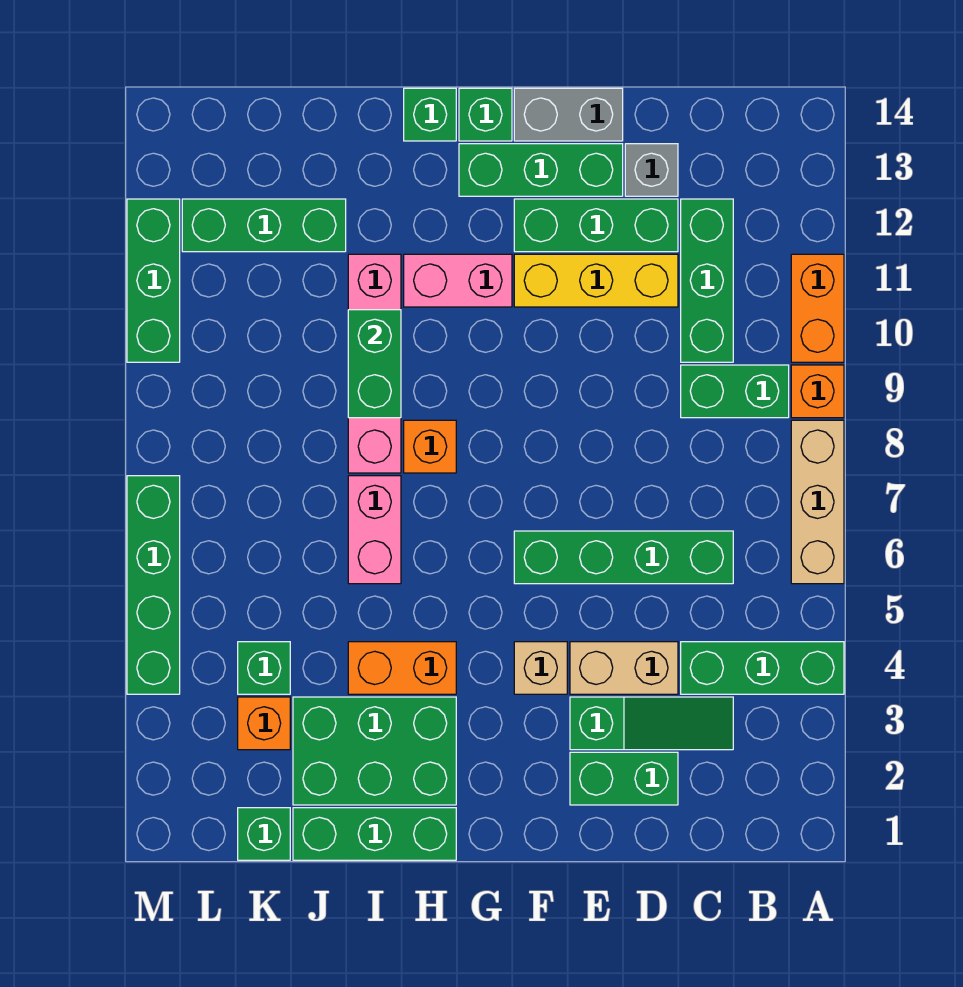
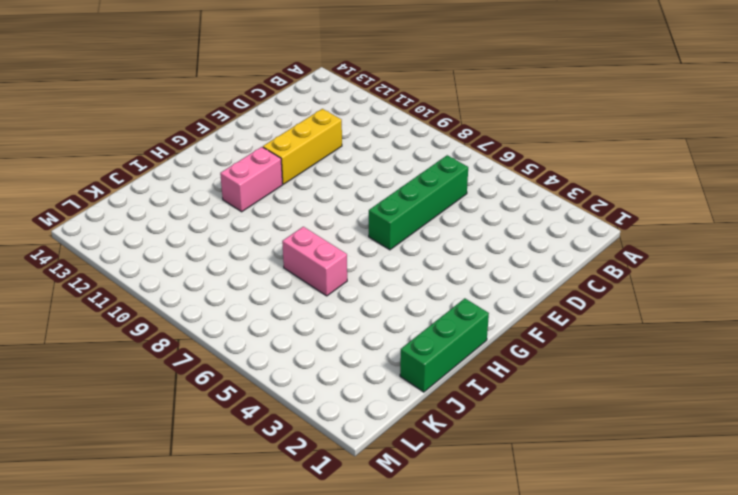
none -> green brick A4:C4 level 1
none -> tan brick A6:A8 level 1
none -> orange brick A9 level 1
none -> orange brick A10:A11 level 1

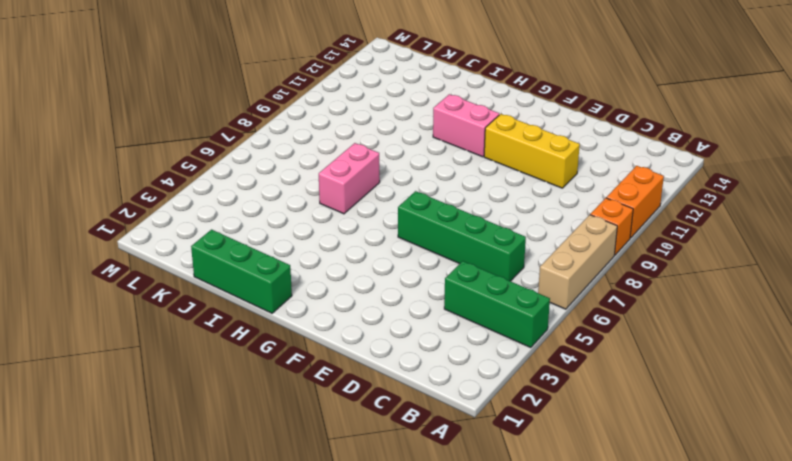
none -> green brick B9:C9 level 1
none -> green slope C3:E3 level 1 top E
none -> green brick C10:C12 level 1
none -> green brick D2:E2 level 1

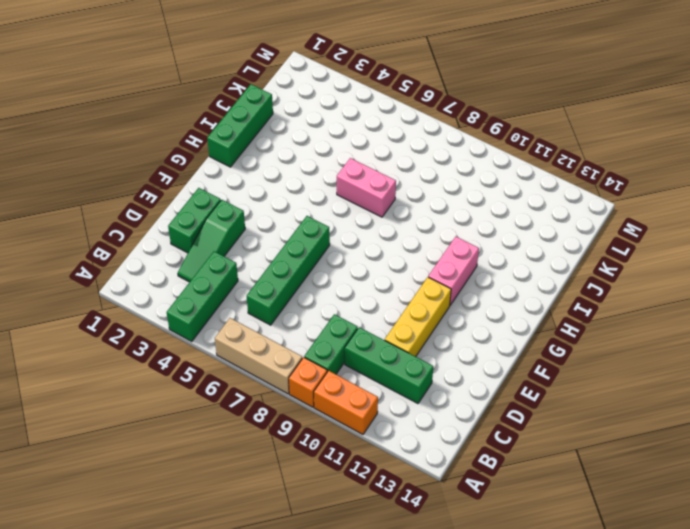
none -> tan brick D4:E4 level 1
none -> green brick D12:F12 level 1
none -> grey brick D13 level 1
none -> green brick E13:G13 level 1

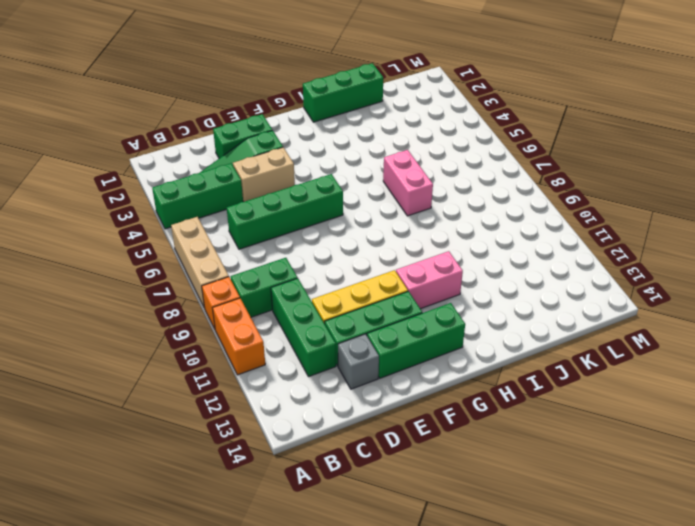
none -> grey brick E14:F14 level 1
none -> tan brick F4 level 1
none -> green brick G14 level 1
none -> green brick H2:J3 level 1

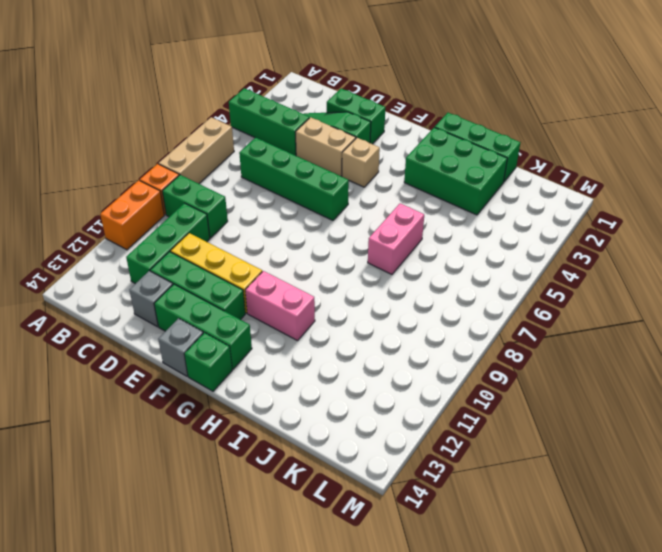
grey brick F14 level 1 -> grey brick E14:F14 level 1
none -> orange brick H4:I4 level 1
none -> orange brick H8 level 1
none -> green brick H14 level 1
none -> pink brick I8:I11 level 1

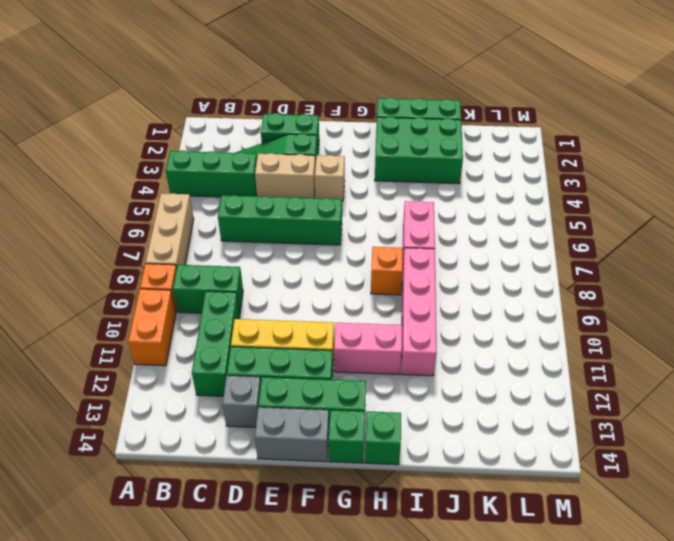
none -> orange brick H4:I4 level 1
none -> green brick J12:L12 level 1
none -> green brick K1 level 1
none -> orange brick K3 level 1

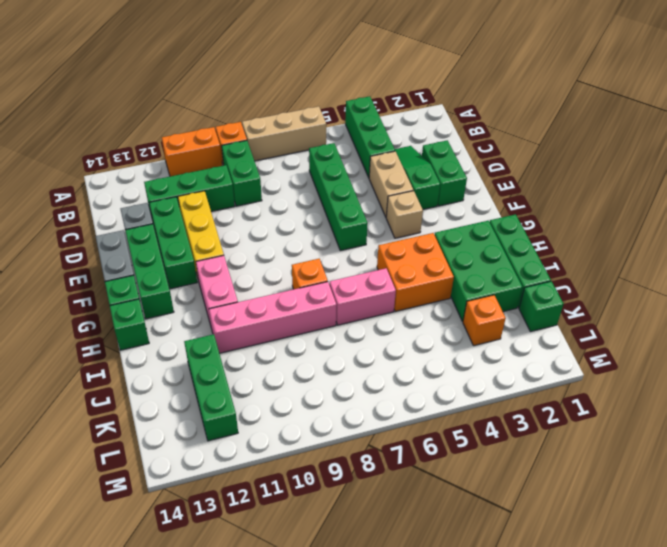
orange brick H4:I5 level 1 -> orange brick H4:I4 level 1
none -> green brick K4 level 1
none -> green brick M4:M7 level 1
none -> green brick M10:M12 level 1
none -> green brick I9:I10 level 2

